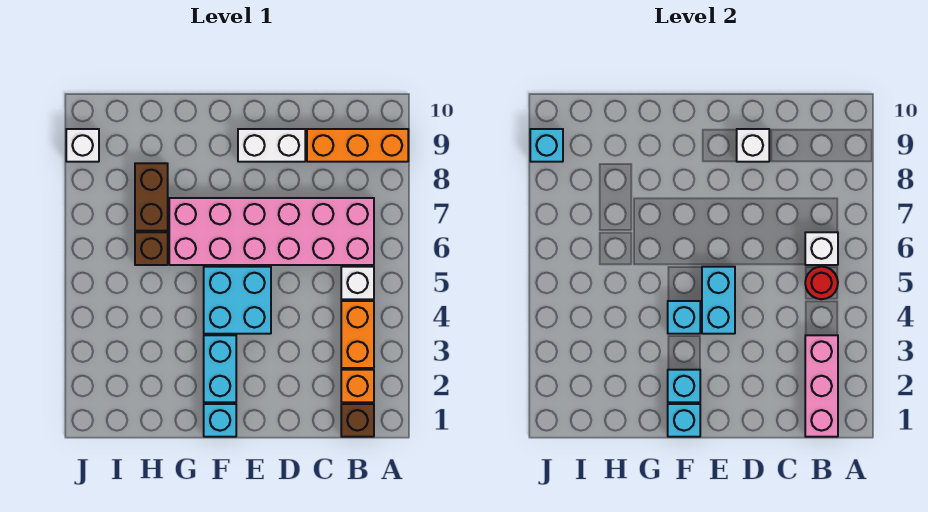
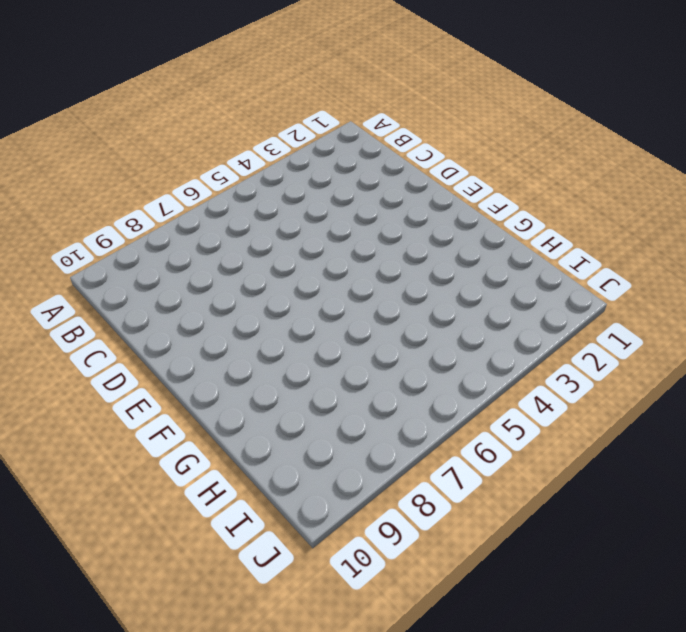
none -> orange brick A9:C9 level 1
none -> brown brick B1 level 1
none -> orange brick B2 level 1

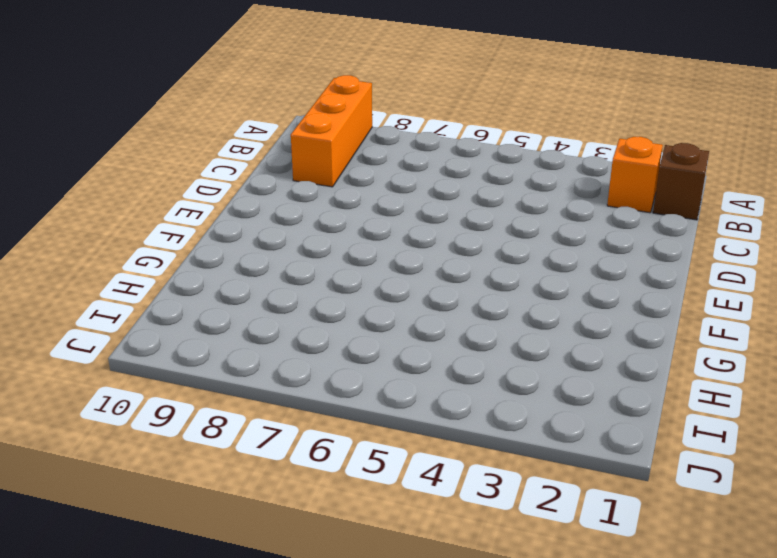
none -> orange brick B3:B4 level 1
none -> white brick B5 level 1
none -> pink brick B6:G7 level 1

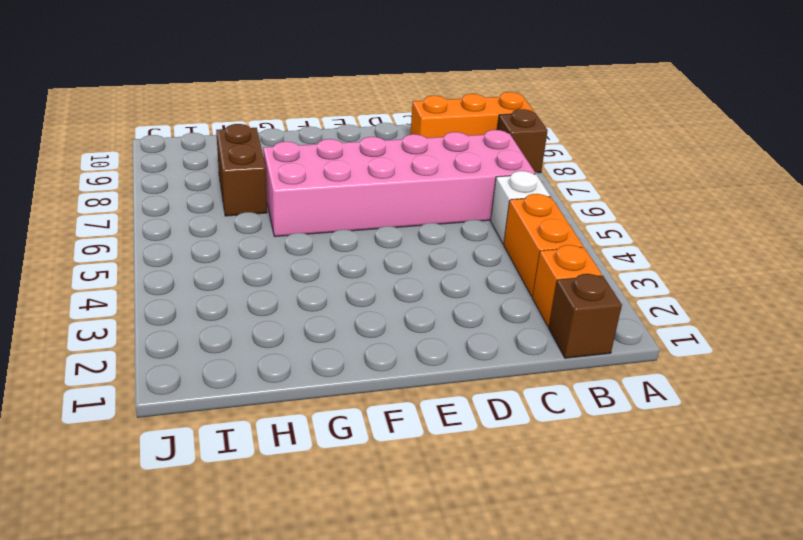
brown brick A8 level 1 -> brown brick H6 level 1
none -> white brick D9:E9 level 1
none -> cyan brick E4:F5 level 1
none -> cyan brick F1 level 1

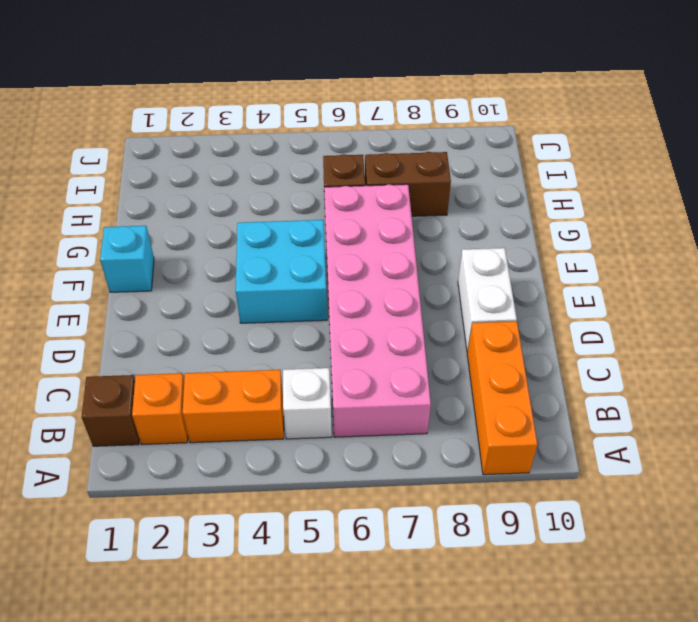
none -> cyan brick F2:F3 level 1
none -> white brick J9 level 1
none -> pink brick B1:B3 level 2

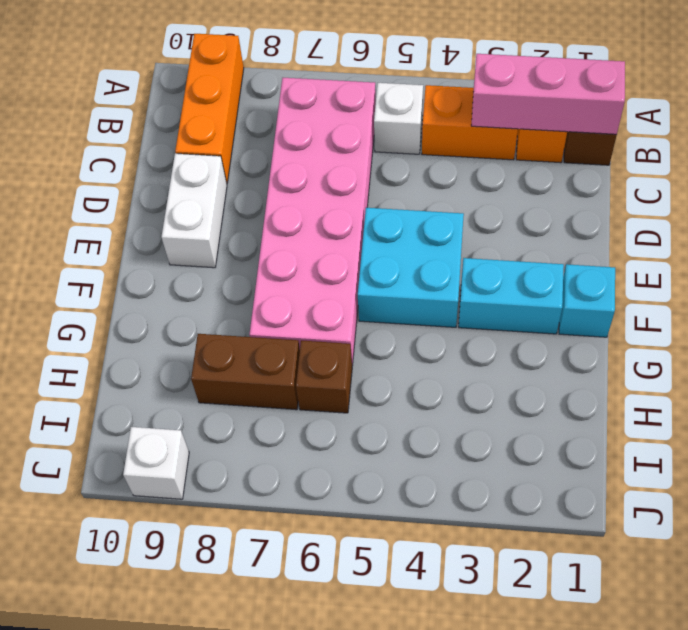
none -> red round brick B5 level 2
none -> white brick B6 level 2
none -> white brick D9 level 2

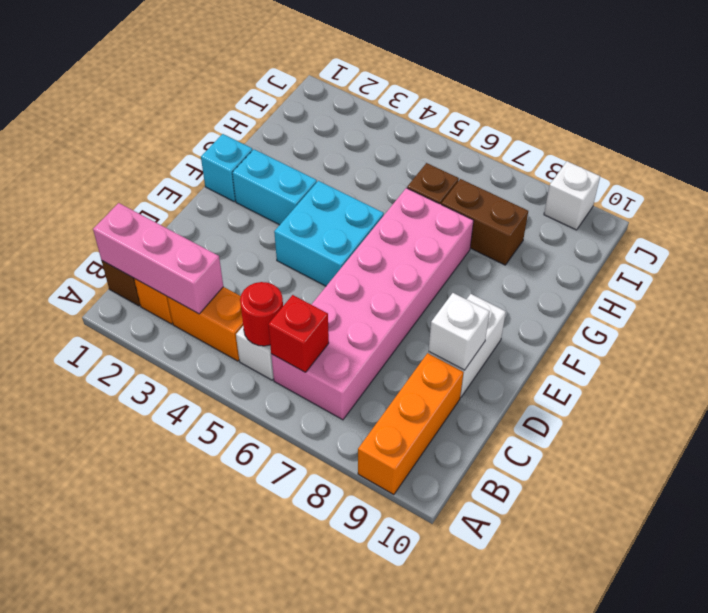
red brick B6 level 2 -> white brick B6 level 2
none -> cyan brick E4:E5 level 2
none -> cyan brick F1 level 2
none -> cyan brick F2 level 2

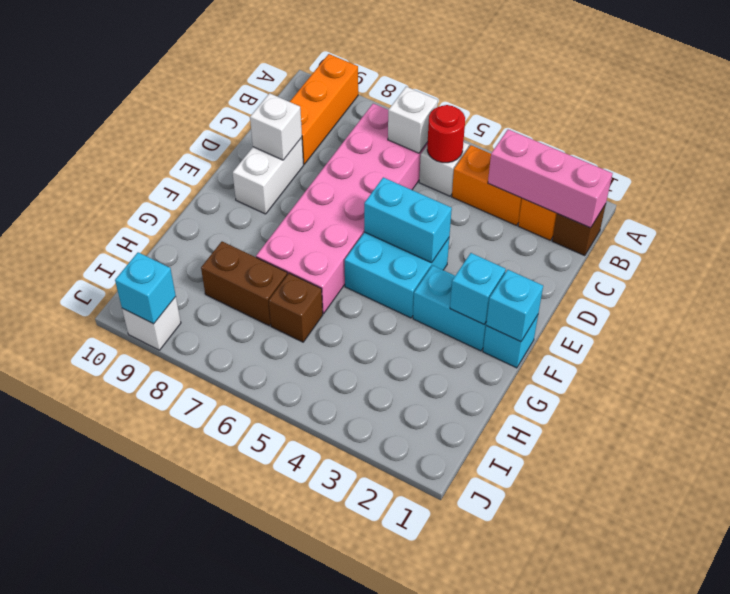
none -> cyan brick F4 level 2

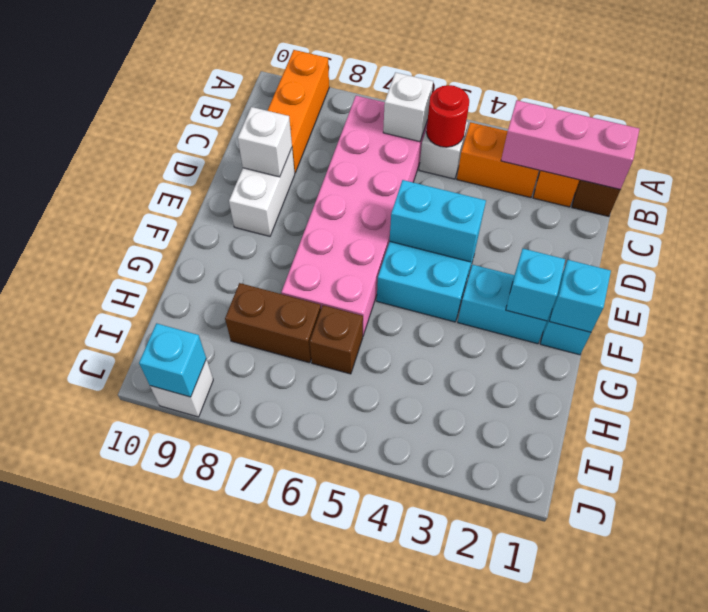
none -> cyan brick F4 level 2

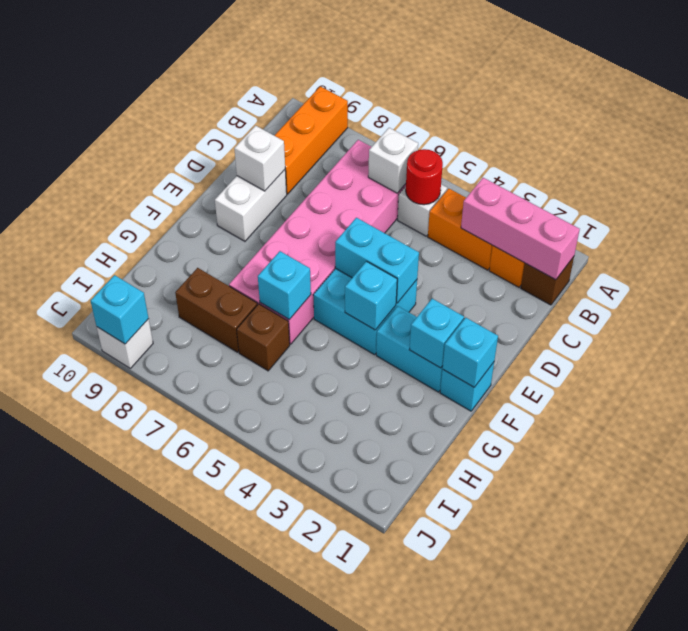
cyan brick G6 level 2 -> none

